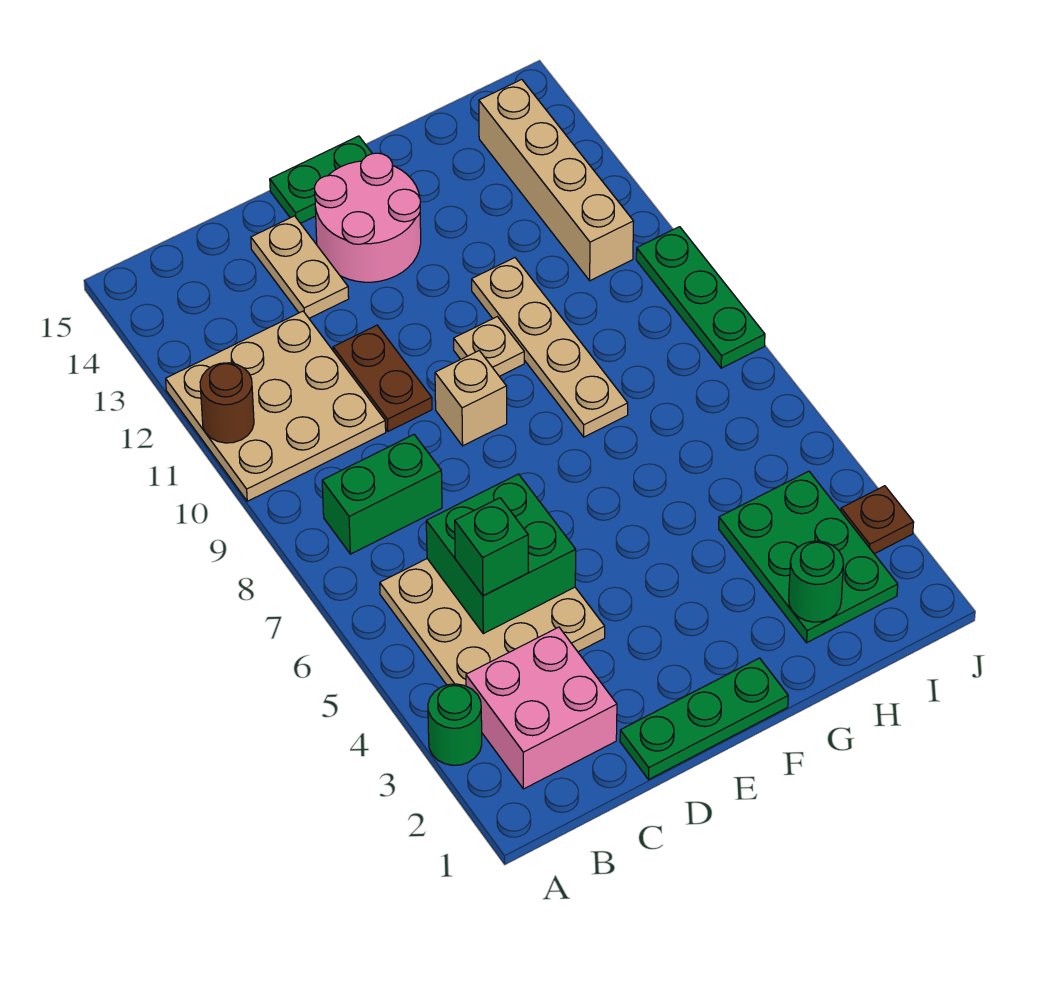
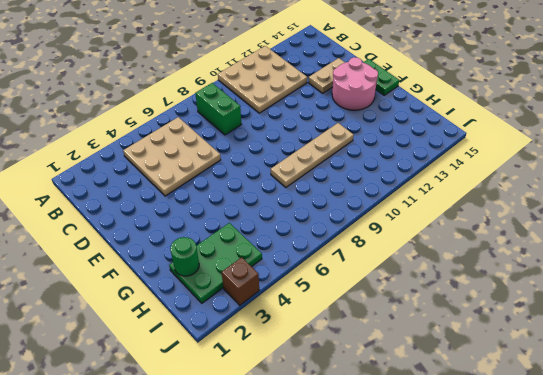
brown brick J3 level 1 -> brown plate J3 level 1
none -> green round brick A3 level 1
none -> pink brick B2:C3 level 1
none -> green plate D1:F1 level 1

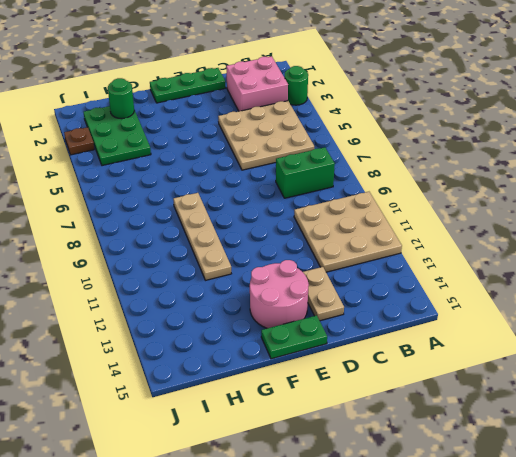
none -> brown plate D10:D11 level 1
none -> tan brick E9 level 1
none -> tan plate F10 level 1

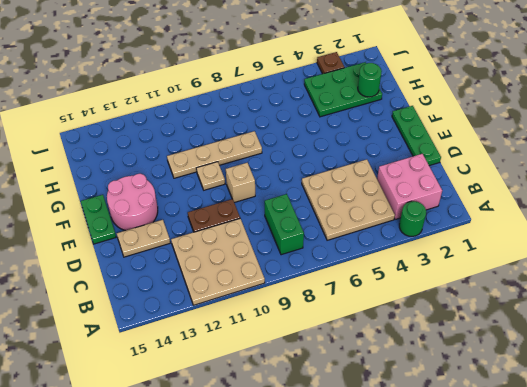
none -> tan brick I11:I14 level 1
none -> green plate J8:J10 level 1
none -> brown round brick A11 level 2

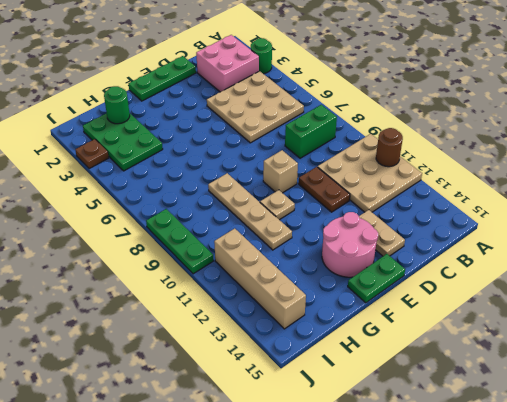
none -> green brick C5:D6 level 2
none -> green brick C5 level 3

